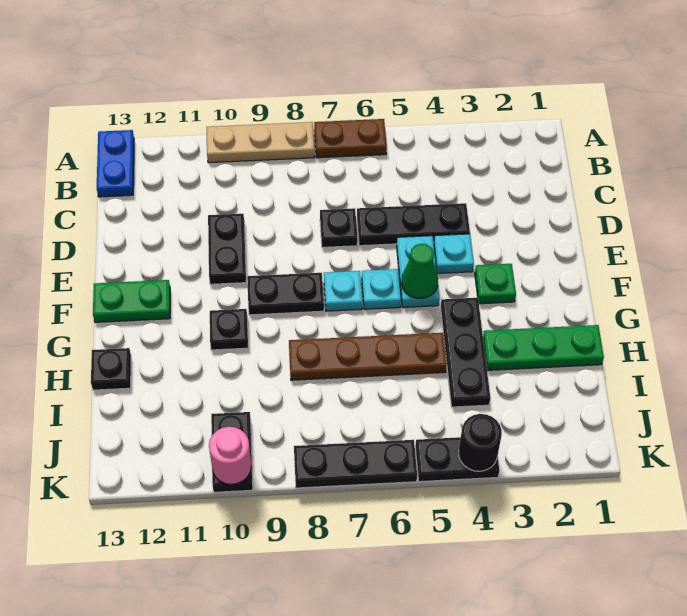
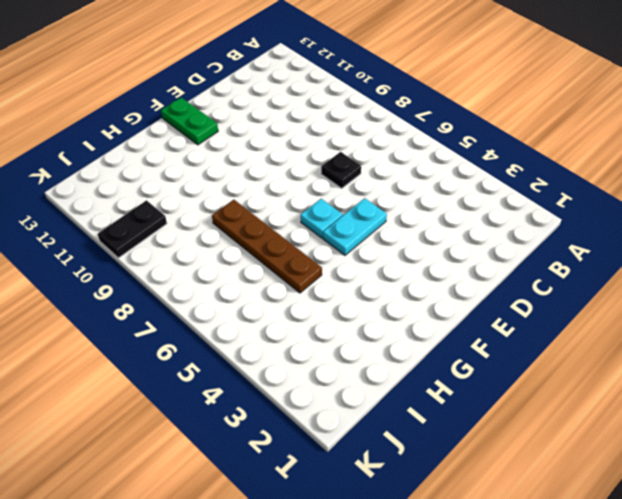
none -> brown plate A6:A7 level 1
none -> tan plate A8:A10 level 1
none -> blue plate A13:B13 level 1

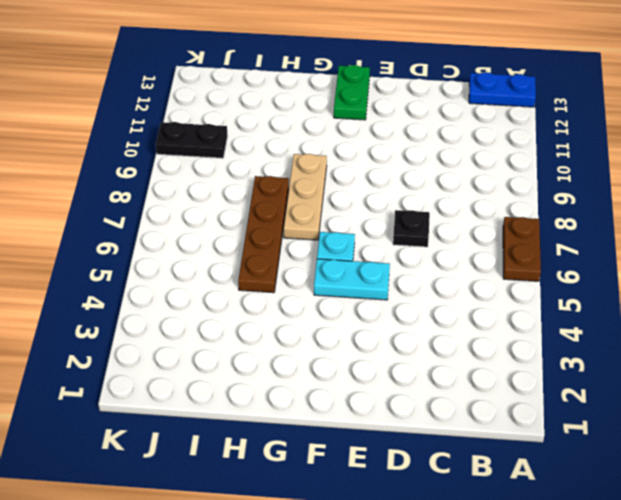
tan plate G7:G9 level 1 -> tan plate A8:A10 level 1
none -> black plate D4:D6 level 1
none -> black plate D10:E10 level 1
none -> cyan plate E4 level 1

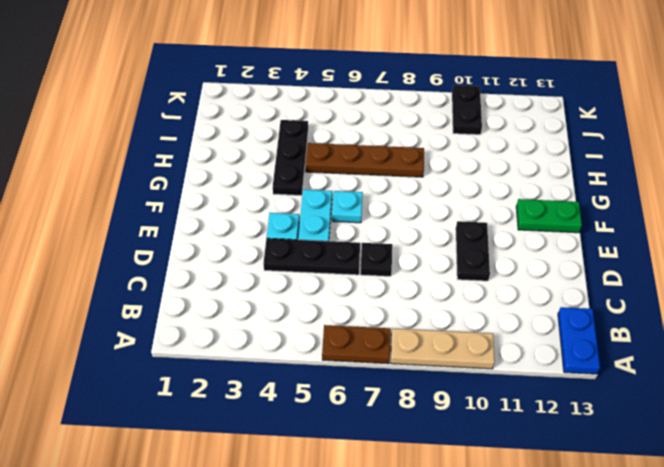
none -> green plate F3 level 1
none -> cyan plate F7 level 1
none -> black plate F8:F9 level 1

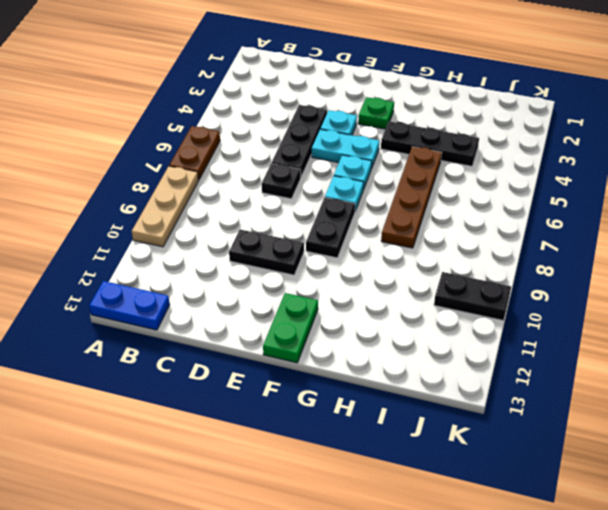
none -> black plate G10 level 1
none -> green plate H1:H3 level 1
none -> black plate H13 level 1

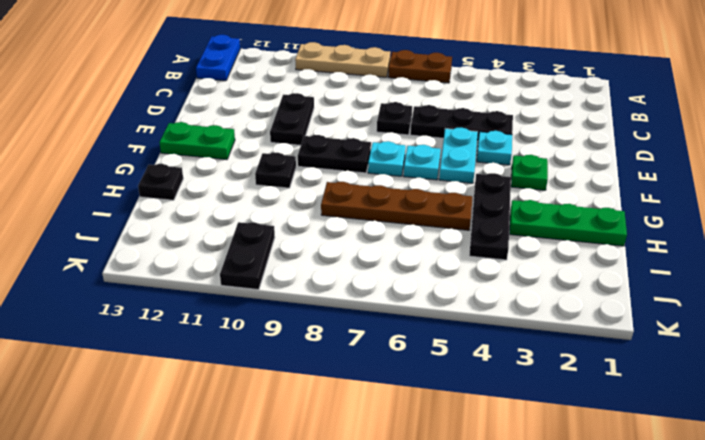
none -> black plate K4:K5 level 1
none -> black plate K6:K8 level 1
none -> green cone F5 level 2

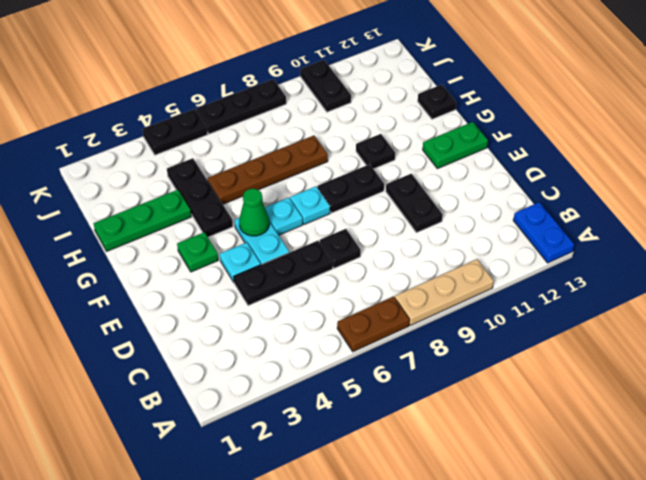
none -> black round brick K4 level 2
none -> pink round brick K10 level 2

